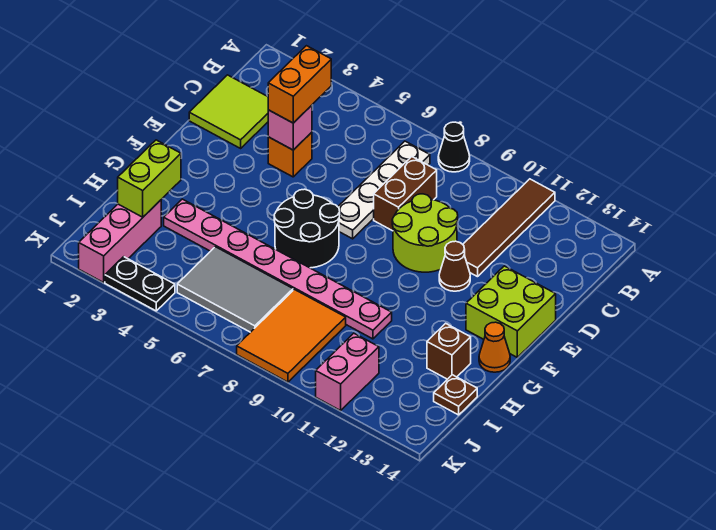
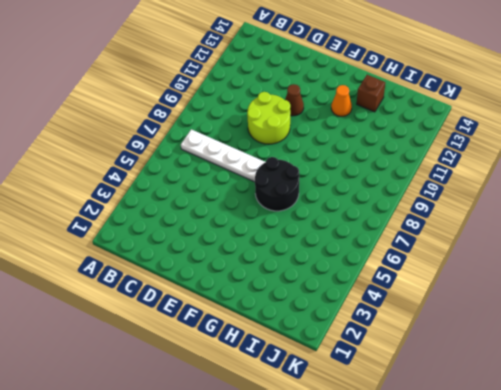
orange cone G12 level 1 -> orange cone G14 level 1
none -> black cone A8 level 1
none -> brown tile A11:D11 level 1
none -> lime tile C1:D2 level 1

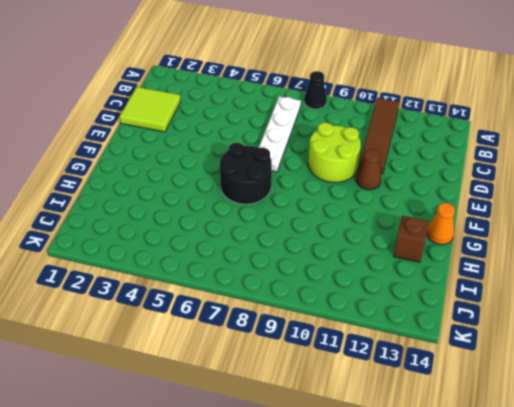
none -> brown brick C8:D8 level 1
none -> orange brick D4 level 1
none -> lime brick E13:F14 level 1

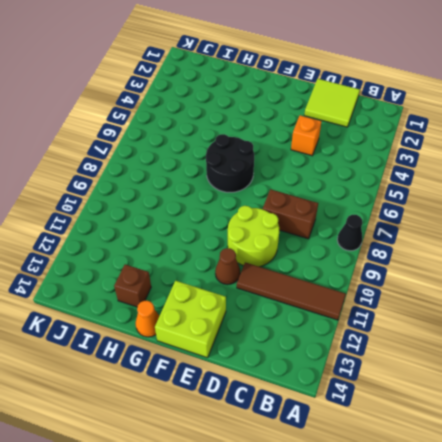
none -> white plate B7:E7 level 1
none -> pink plate H3:H10 level 1
none -> pink brick I2:K2 level 1

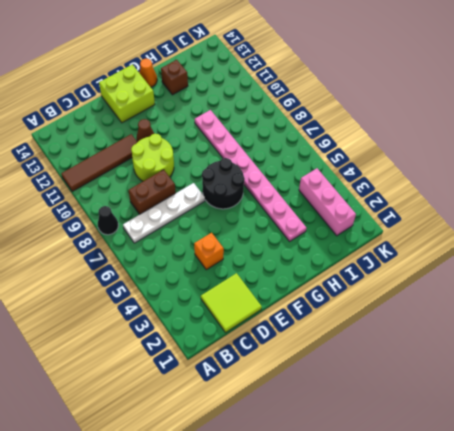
pink brick J2:J4 level 1 -> pink brick I2:K2 level 1
none -> grey tile I5:J7 level 1
none -> orange tile I8:K9 level 1
none -> brown plate I14 level 1

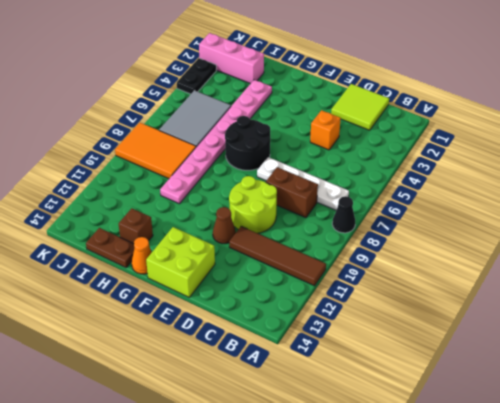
brown plate H14:I14 level 1 -> brown plate I14 level 1
none -> pink brick J11:K11 level 1
none -> pink brick D4 level 2
none -> lime brick H2:I2 level 2

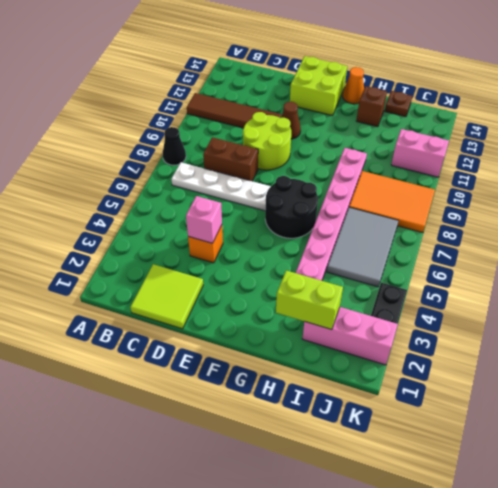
none -> orange brick C4:D4 level 3

